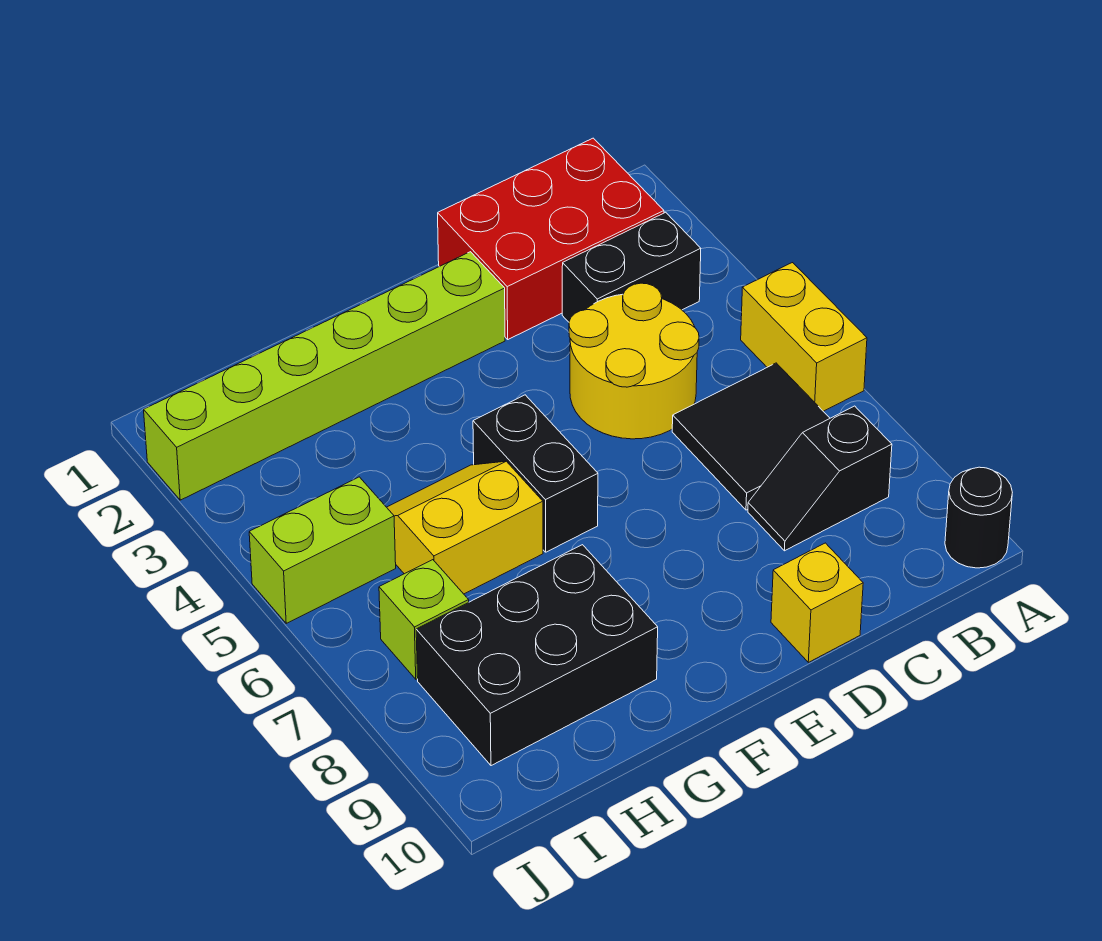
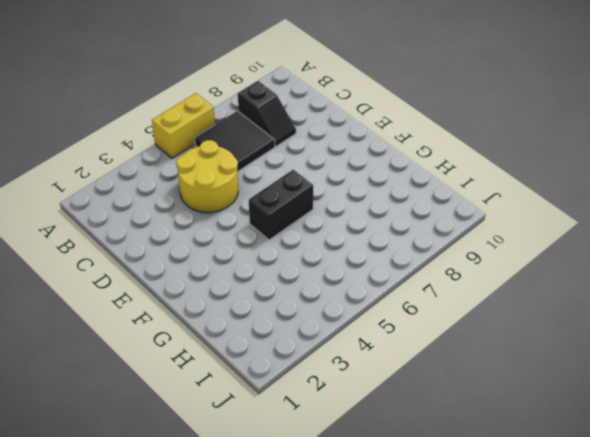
none -> black round brick A10 level 1
none -> red brick B1:D2 level 1
none -> black brick B3:C3 level 1

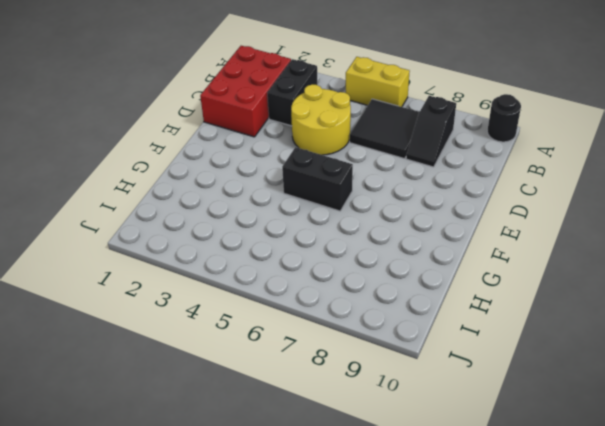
none -> yellow brick D10 level 1
none -> lime brick E2:J2 level 1
none -> yellow slope G5:H6 level 1 top 6

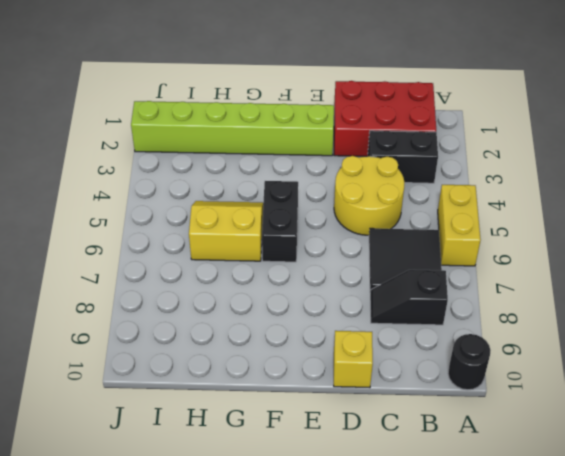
none -> black brick G8:I9 level 1
none -> lime brick I5:J5 level 1
none -> lime brick I7 level 1

